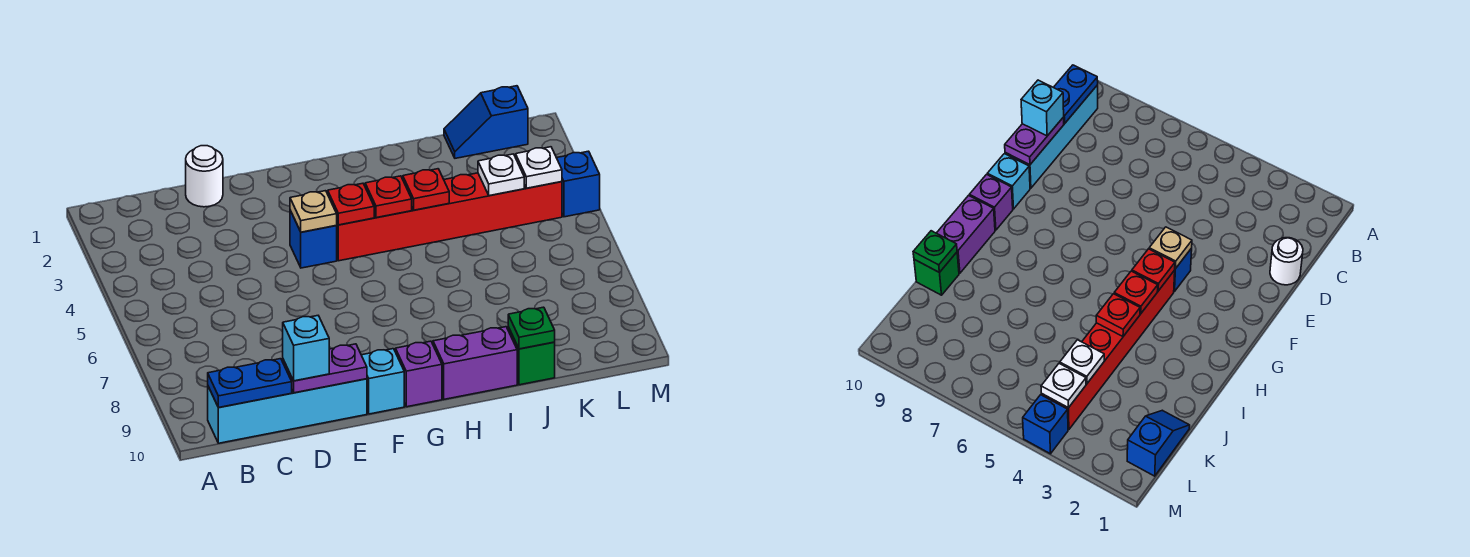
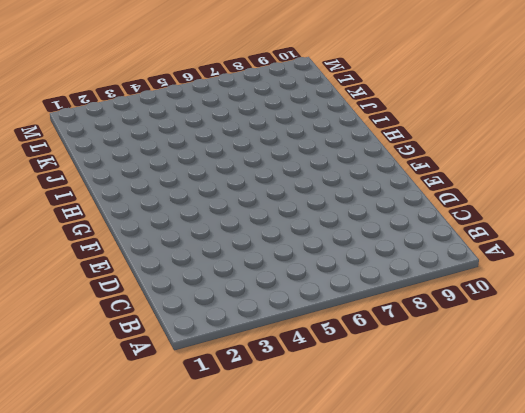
none -> cyan brick B10:E10 level 1
none -> white round brick D1 level 1
none -> blue brick F4 level 1

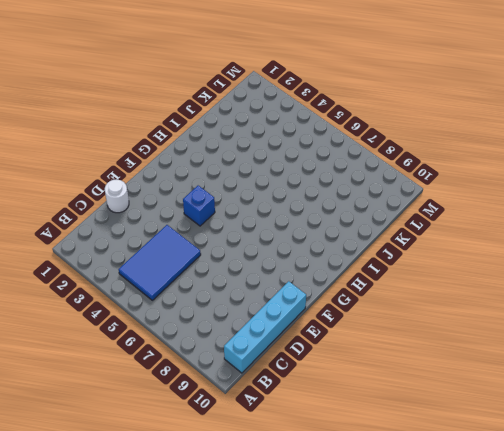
blue tile B4:D5 level 1 -> none
none -> cyan brick F10 level 1
none -> red brick G4:L4 level 1
none -> purple brick G10 level 1

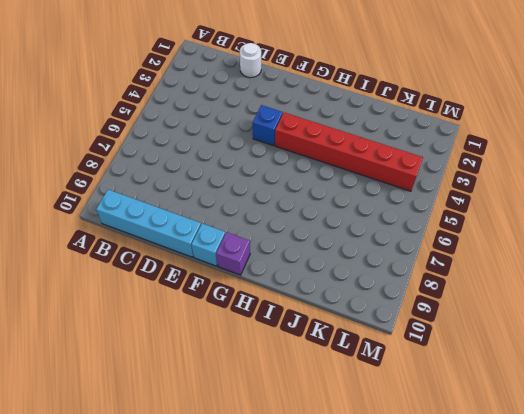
none -> purple brick H10:I10 level 1
none -> green brick J10 level 1
none -> blue slope K1:L1 level 1 top L

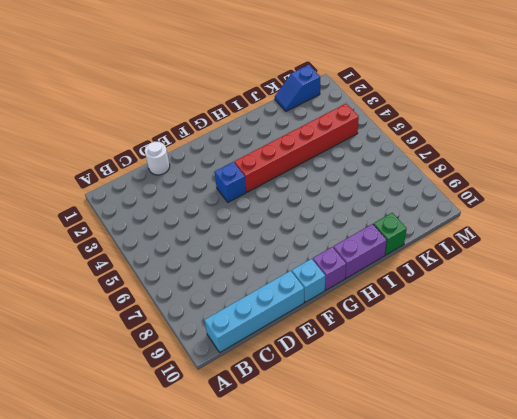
none -> blue brick M4 level 1
none -> blue plate B10:C10 level 2
none -> purple plate D10:E10 level 2

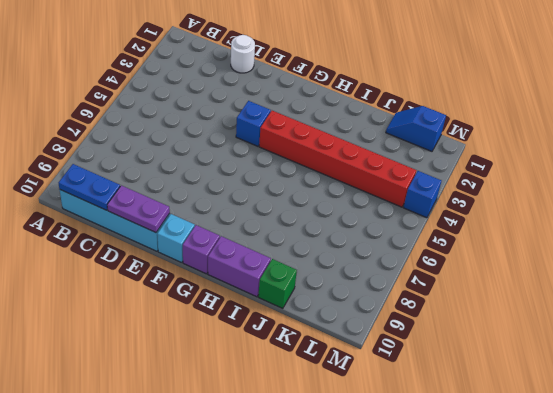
none -> tan plate F4 level 2
none -> red plate G4 level 2
none -> red plate H4 level 2

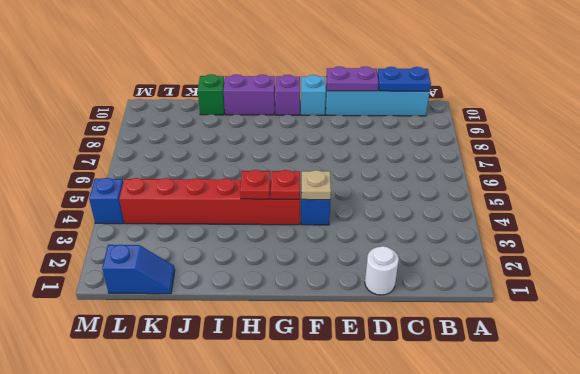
none -> red plate I4 level 2
none -> green plate J10 level 2
none -> white plate K4 level 2

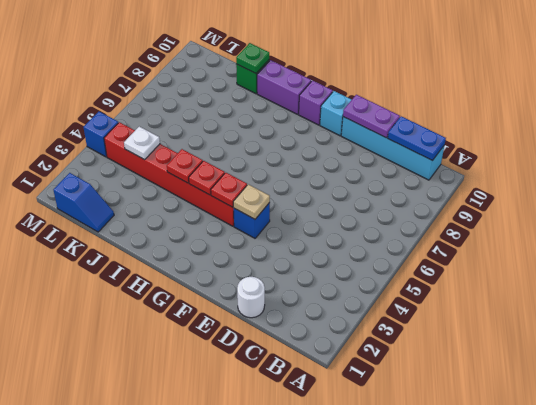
none -> white plate L4 level 2
none -> cyan brick D10 level 3

